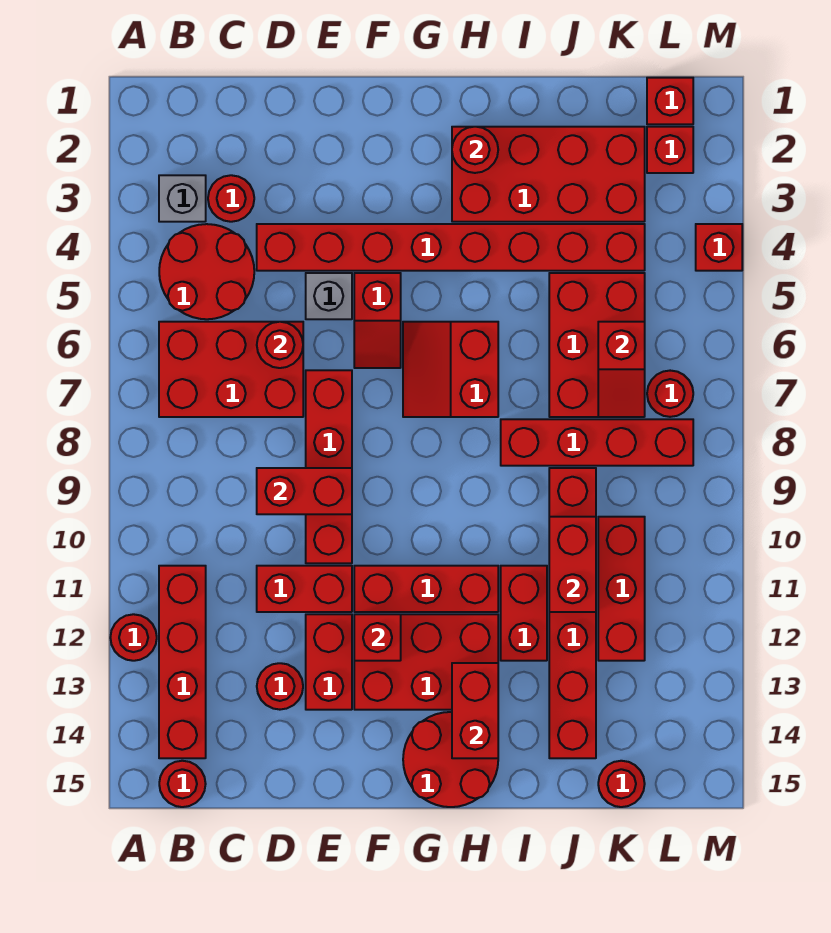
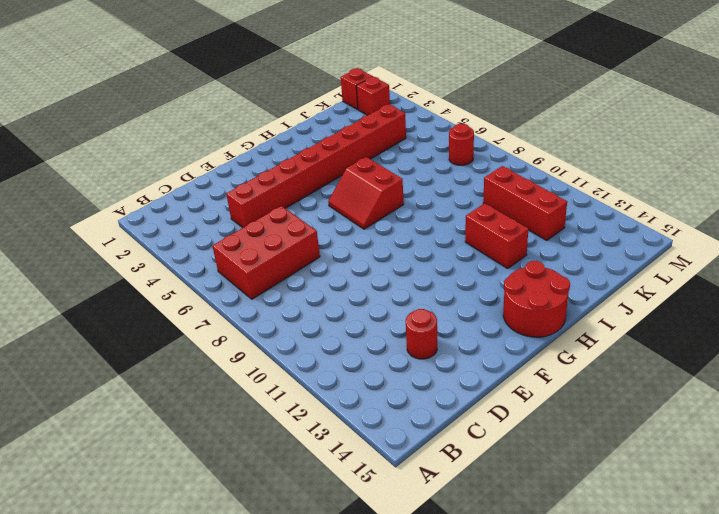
none -> red round brick A12 level 1
none -> grey brick B3 level 1
none -> red round brick B4:C5 level 1
none -> red brick B11:B14 level 1

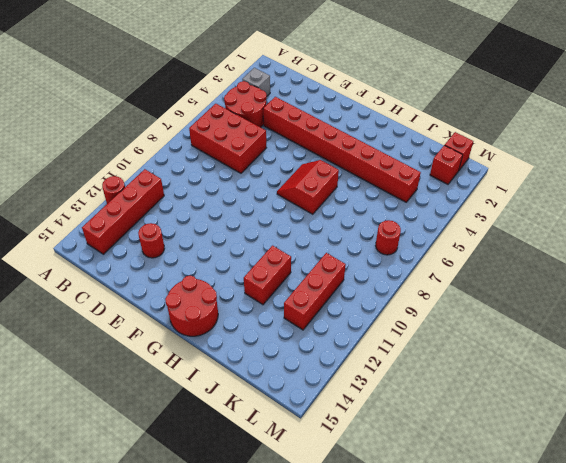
none -> red round brick B15 level 1
none -> red round brick C3 level 1
none -> red brick D11:E11 level 1
none -> grey brick E5 level 1

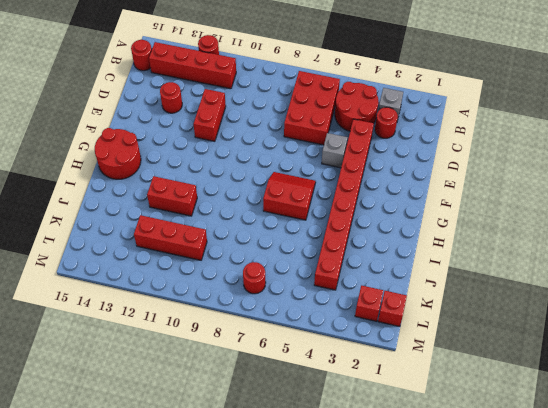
none -> red brick E7:E10 level 1
none -> red brick E12:E13 level 1
none -> red slope F5:F6 level 1 top 5
none -> red brick F11:H11 level 1

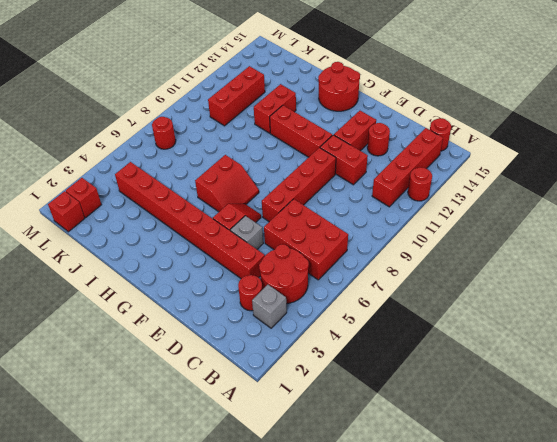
none -> red brick F12:H13 level 1
none -> red brick H2:K3 level 1
none -> red brick I8:L8 level 1
none -> red brick J5:K7 level 1

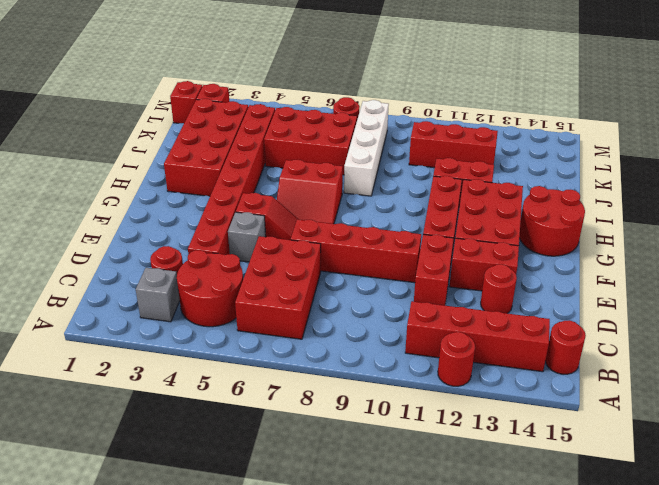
white brick I8:L8 level 1 -> red brick I8:L8 level 1
none -> red brick J9:J14 level 1
none -> red round brick K15 level 1
none -> red brick M4 level 1
none -> red round brick D6 level 2

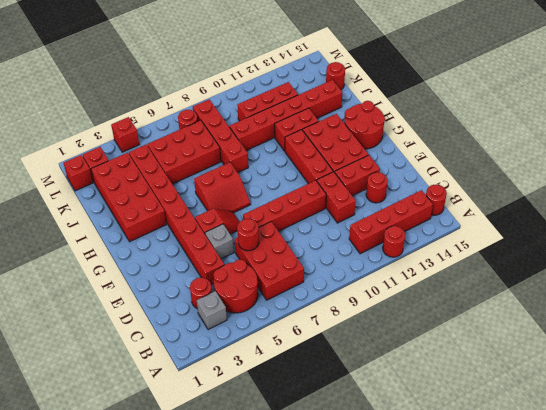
none -> red brick D9:E9 level 2
none -> red brick F12 level 2
none -> red round brick H2 level 2
none -> red brick H13:H14 level 2

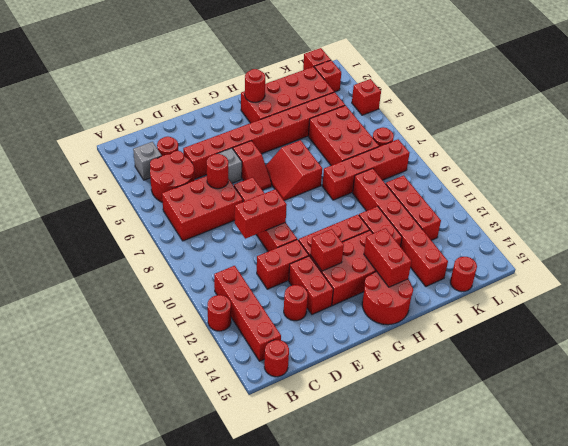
none -> red brick J10:J11 level 2
none -> red slope K6:K7 level 2 top 6

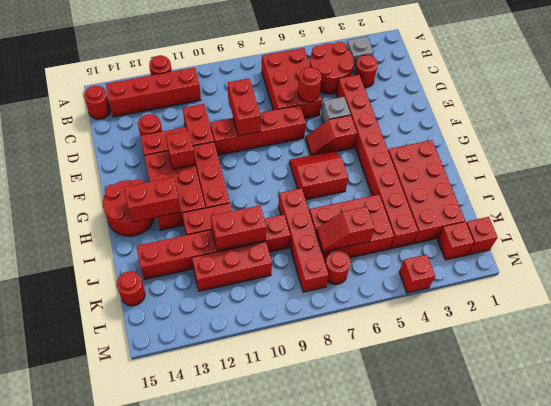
none -> red round brick H2 level 2

